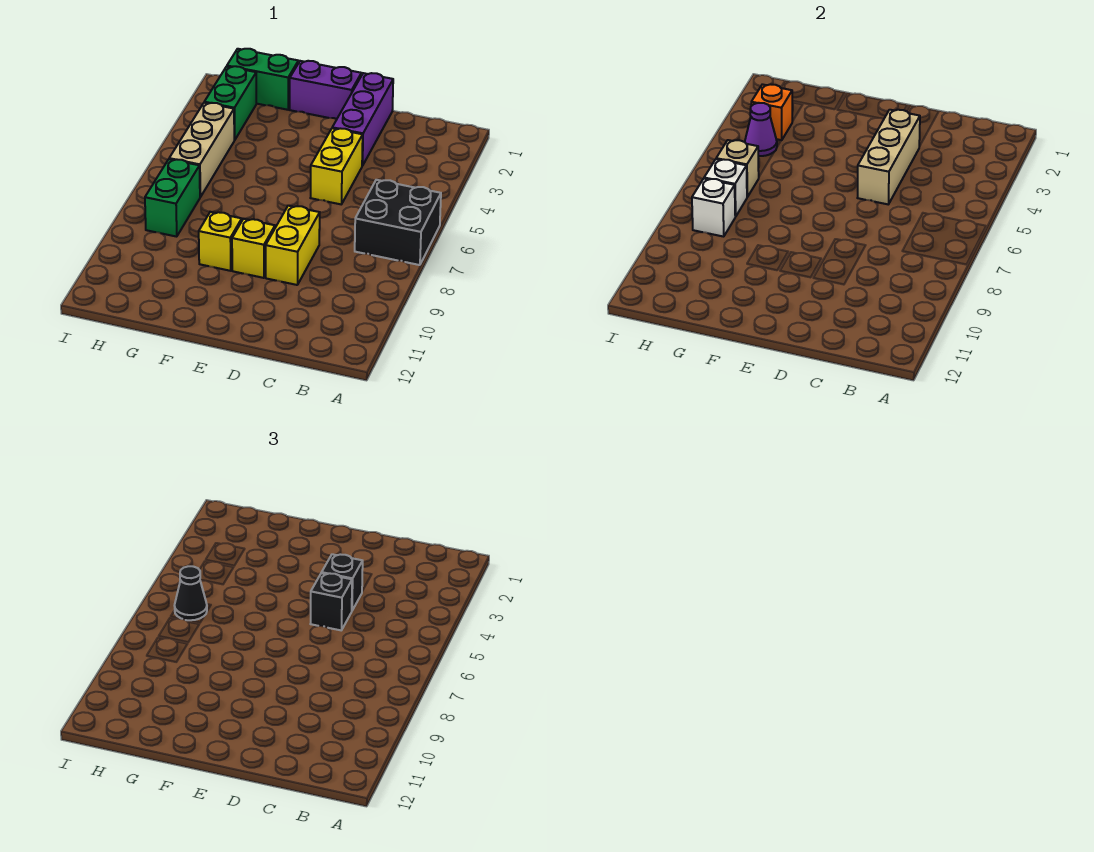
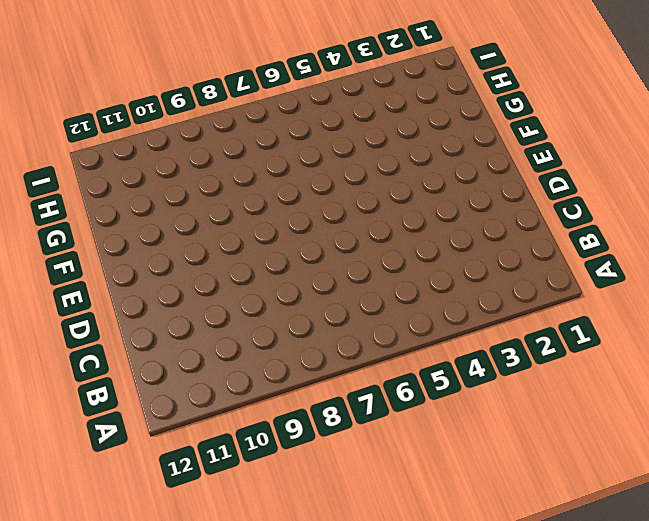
none -> black brick A6:B7 level 1
none -> purple brick D1:D3 level 1
none -> yellow brick D4:D5 level 1

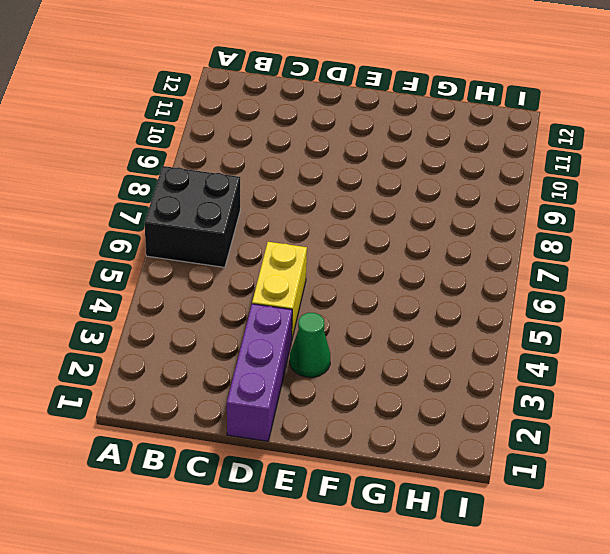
green cone E3 level 1 -> none
none -> yellow brick D8:D9 level 1
none -> purple brick E1:F1 level 1
none -> yellow brick E9 level 1

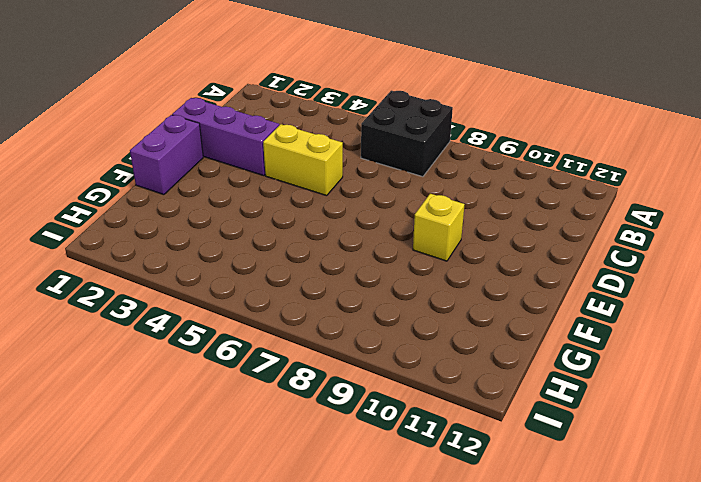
none -> yellow brick D8:D9 level 1
none -> yellow brick F9 level 1
none -> green brick G1:H1 level 1

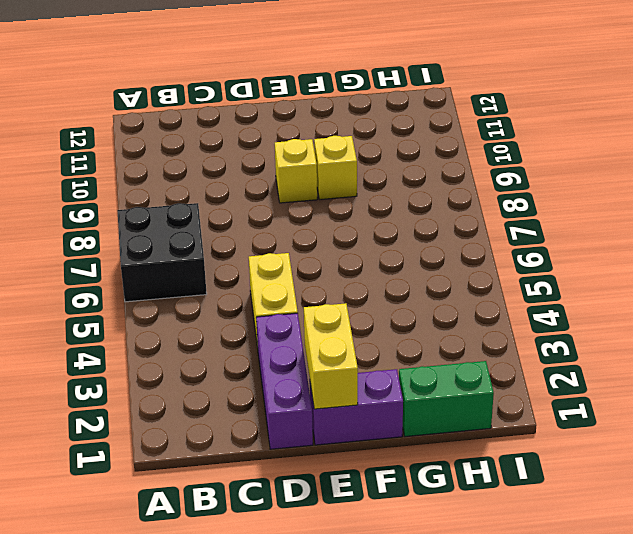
yellow brick E1:E2 level 2 -> yellow brick D8:D9 level 1
none -> green brick H2:H3 level 1
none -> tan brick H4:H6 level 1
none -> green brick H7:H8 level 1

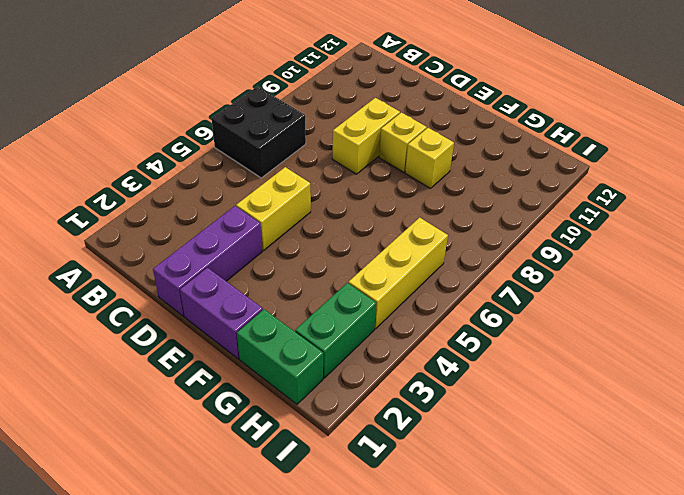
yellow brick H4:H6 level 1 -> tan brick H4:H6 level 1
none -> green brick H7:H8 level 1
none -> tan brick D3:D5 level 2
none -> orange brick H3 level 2

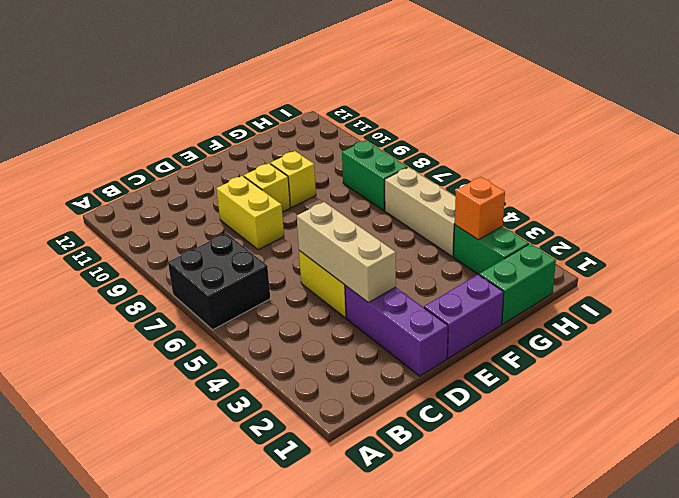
none -> purple cone H4 level 2
none -> tan brick H6 level 2
none -> white brick H7 level 2

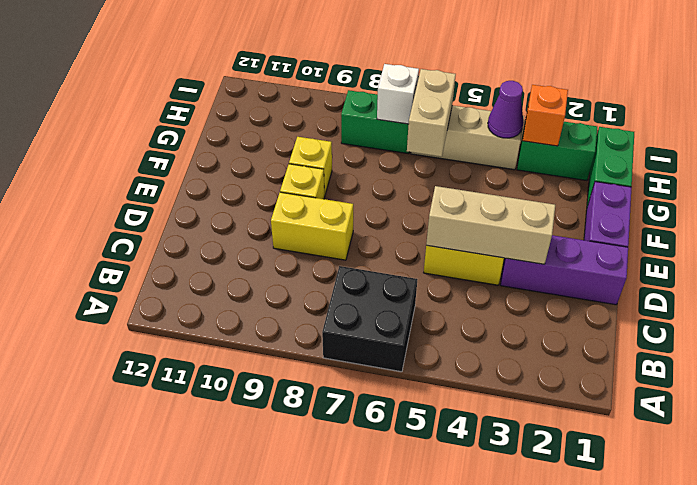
tan brick G6:H6 level 2 -> tan brick H6 level 2
none -> white brick H8 level 2
none -> black brick D4 level 3
none -> black brick D5 level 3

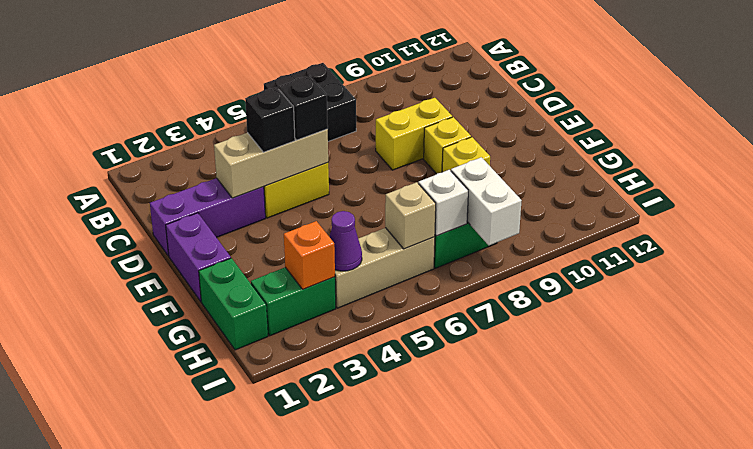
white brick H8:I8 level 2 -> white brick H8 level 2
none -> black cone H6 level 3

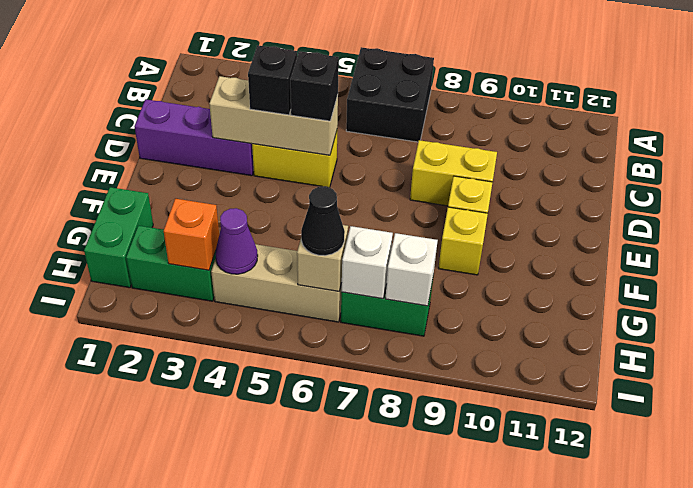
none -> purple brick E1:F1 level 1

